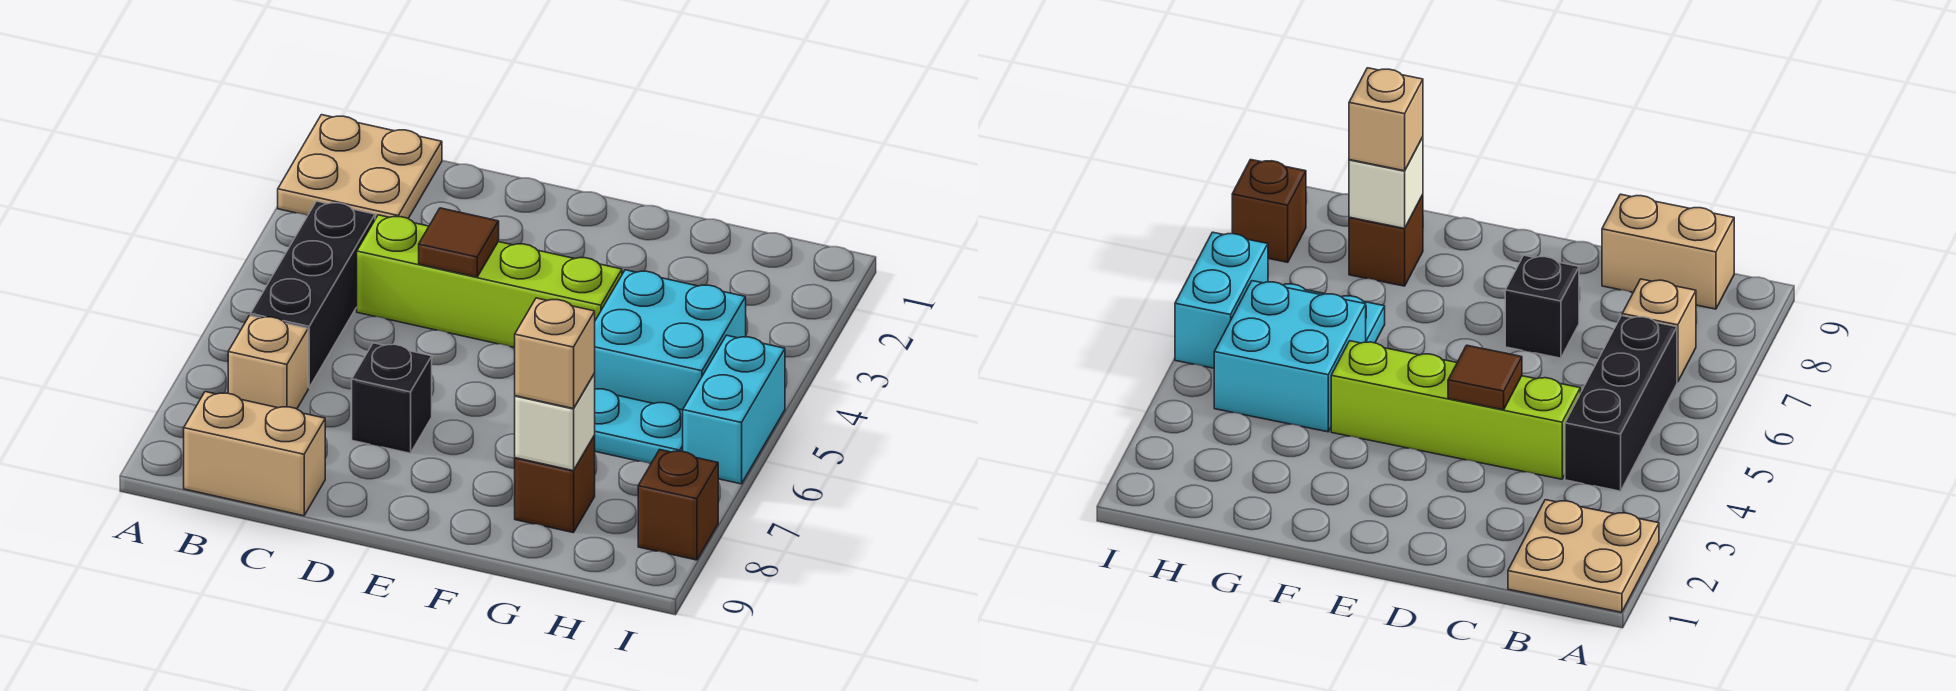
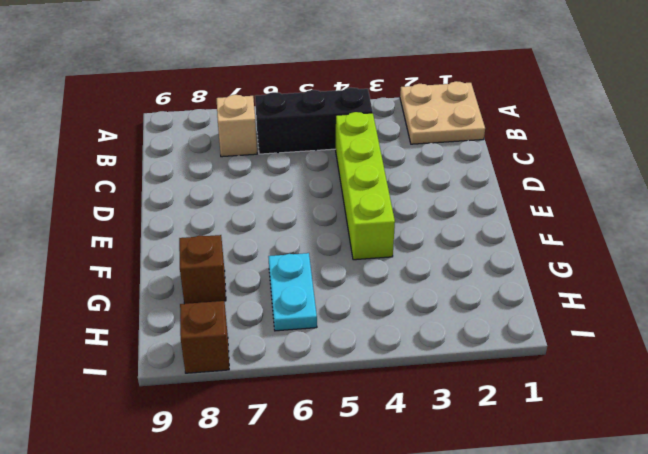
none -> tan brick B9:C9 level 1
none -> black brick D7 level 1
none -> cyan brick G4:H5 level 1

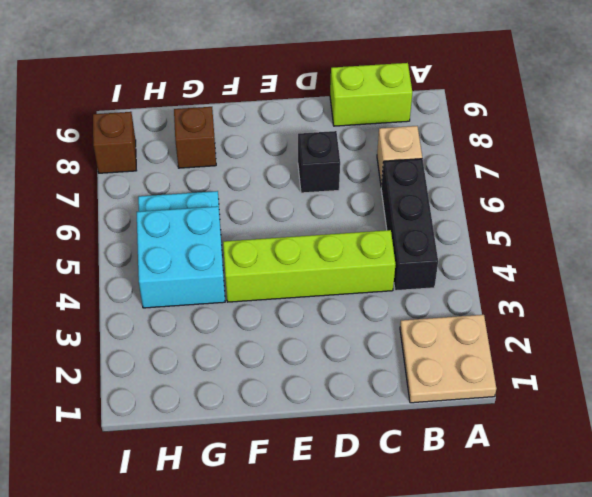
lime brick B9:C9 level 1 -> tan brick B9:C9 level 1
none -> cyan brick I5:I6 level 1
none -> brown tile D4 level 2
none -> white brick G8 level 2

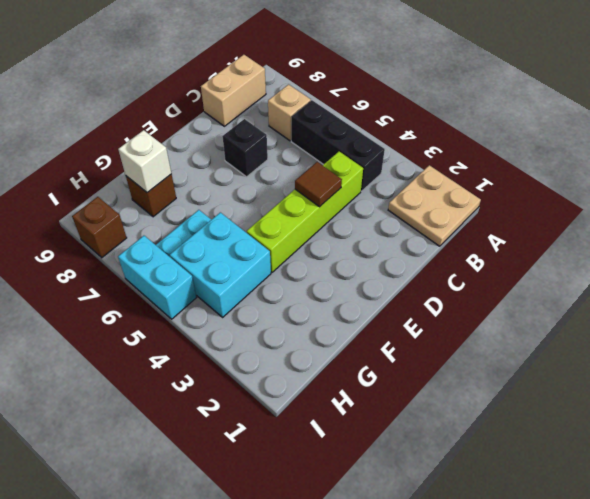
none -> tan brick G8 level 3

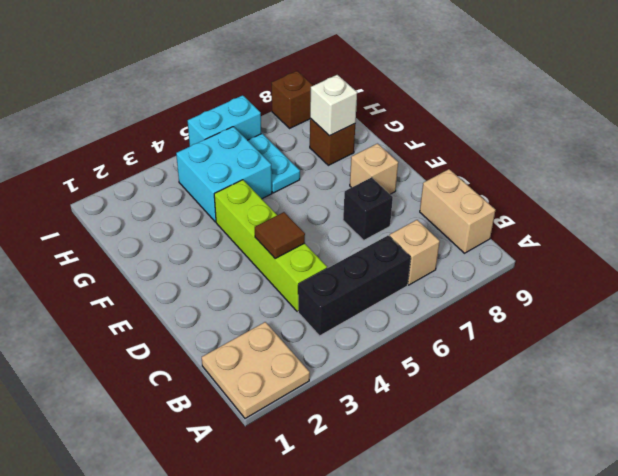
tan brick E8 level 1 -> tan brick G8 level 3

